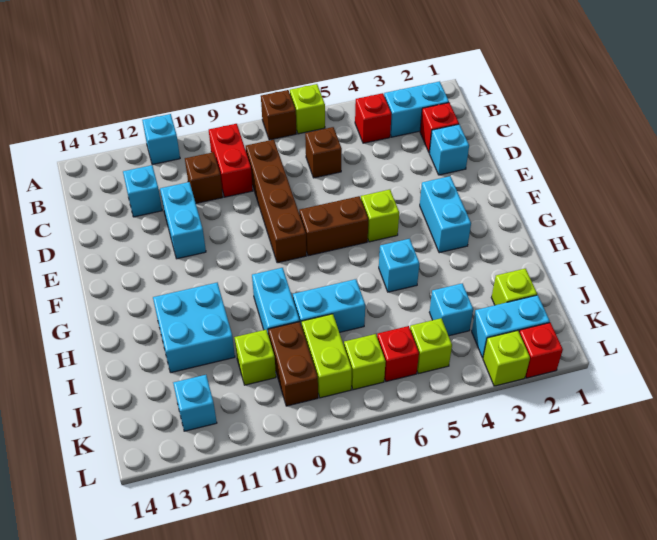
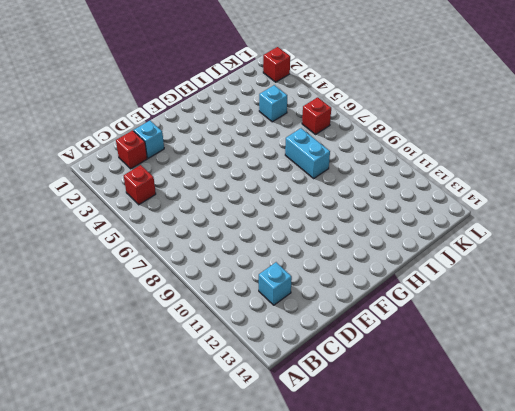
none -> lime brick A6 level 1
none -> brown brick A7 level 1
none -> cyan brick A11 level 1
none -> cyan brick B2:B3 level 1

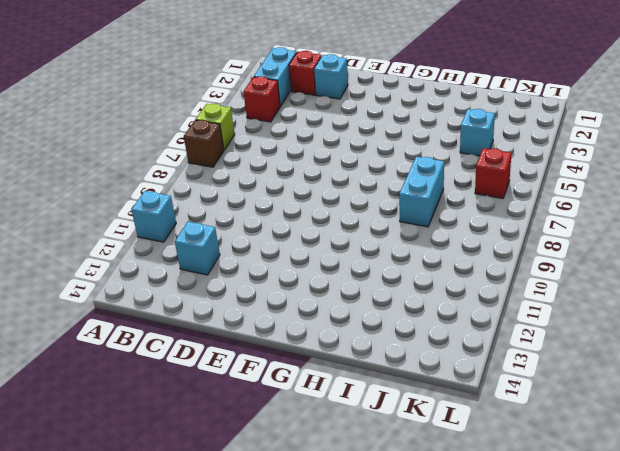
none -> red brick B9:C9 level 1
none -> brown brick C6 level 1
none -> brown brick C8:F8 level 1
none -> brown brick C10 level 1

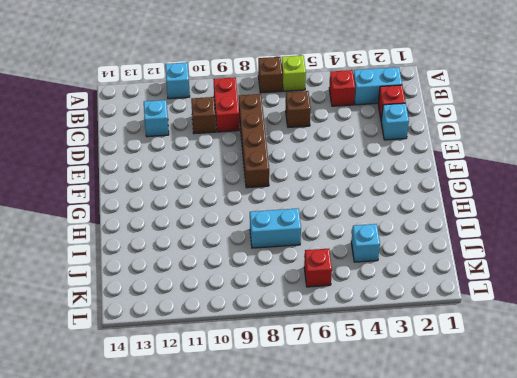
none -> cyan brick D11:E11 level 1
none -> cyan brick F3:G3 level 1
none -> lime brick F5 level 1
none -> brown brick F6:F7 level 1

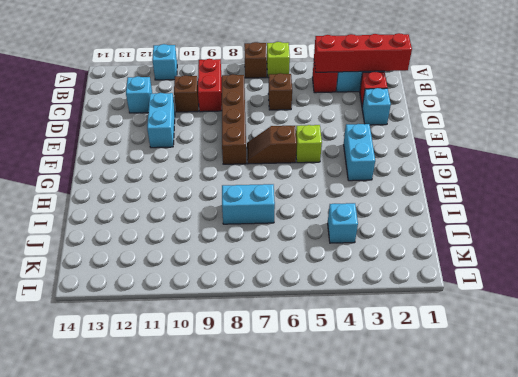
red brick B1:B4 level 2 -> none
brown slope F6:F7 level 1 top 6 -> brown brick F6:F7 level 1
none -> cyan brick H5 level 1
none -> cyan brick H9:I9 level 1
none -> cyan brick H11:I12 level 1
none -> lime brick J2 level 1

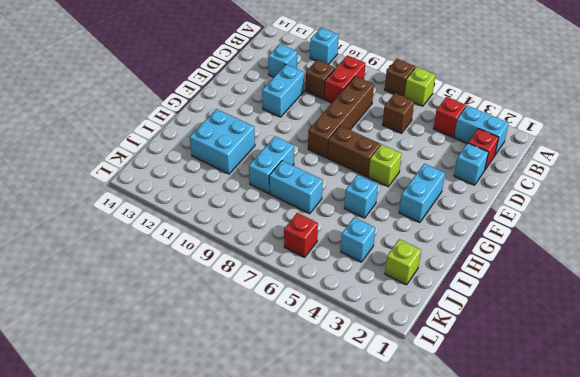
none -> lime brick J8:K8 level 1
none -> brown brick J9:K9 level 1
none -> lime brick J10 level 1
none -> cyan brick K2:K3 level 1

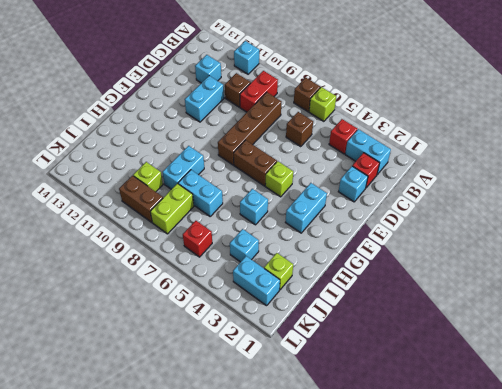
brown brick K9:K10 level 1 -> brown brick J9:K9 level 1
none -> cyan brick H11:I12 level 1
none -> lime brick K5 level 1
none -> lime brick K7 level 1
none -> cyan brick K12 level 1

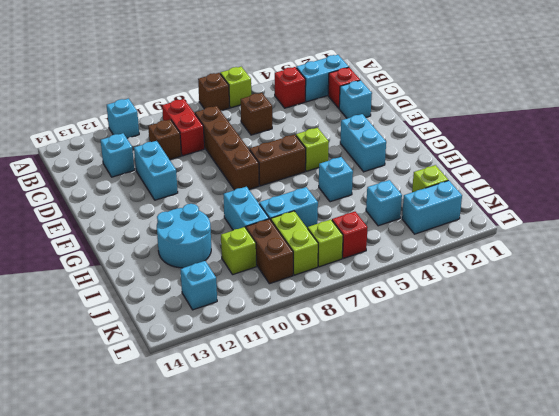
cyan round brick H11:I12 level 1 -> cyan brick H11:I12 level 1
none -> lime brick K5 level 1
none -> red brick L2 level 1
none -> lime brick L3 level 1

